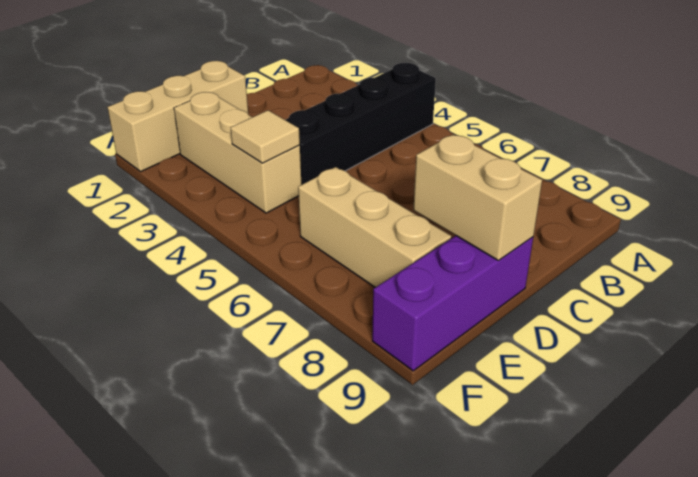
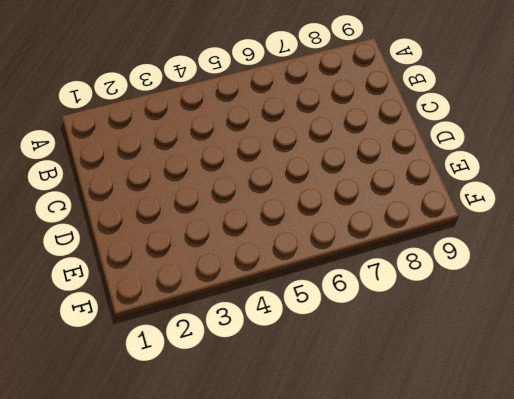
none -> black brick A4:D4 level 1
none -> tan brick D1:F1 level 1

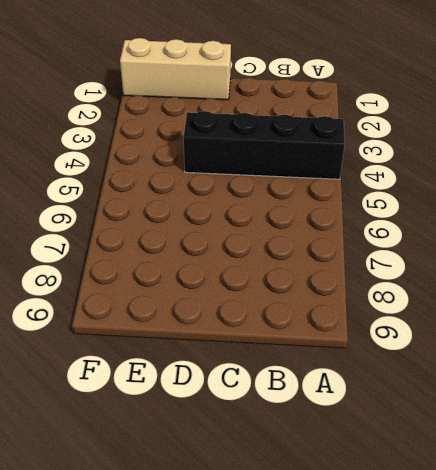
none -> purple brick D9:F9 level 1
none -> tan brick E2:E4 level 1

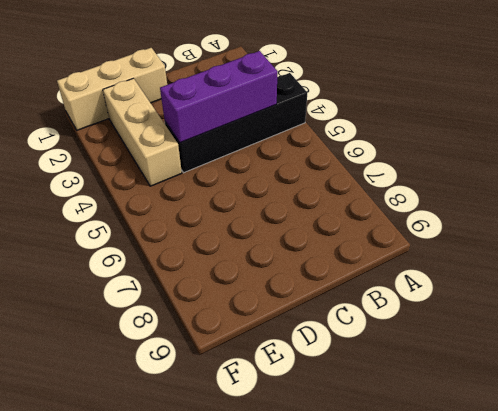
purple brick B4:D4 level 2 -> purple brick D9:F9 level 1
none -> tan brick E6:E8 level 1
none -> tan brick D8:D9 level 2

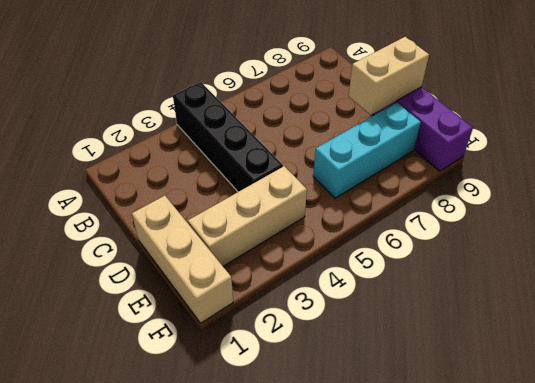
cyan brick E6:E8 level 1 -> tan brick E6:E8 level 1
none -> tan tile E4 level 2

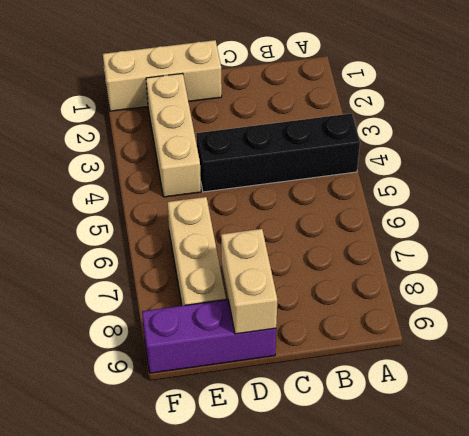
none -> tan tile E4 level 2

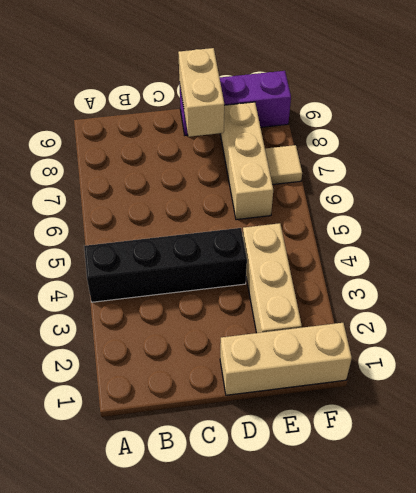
tan tile F7 level 1 -> tan tile E4 level 2

